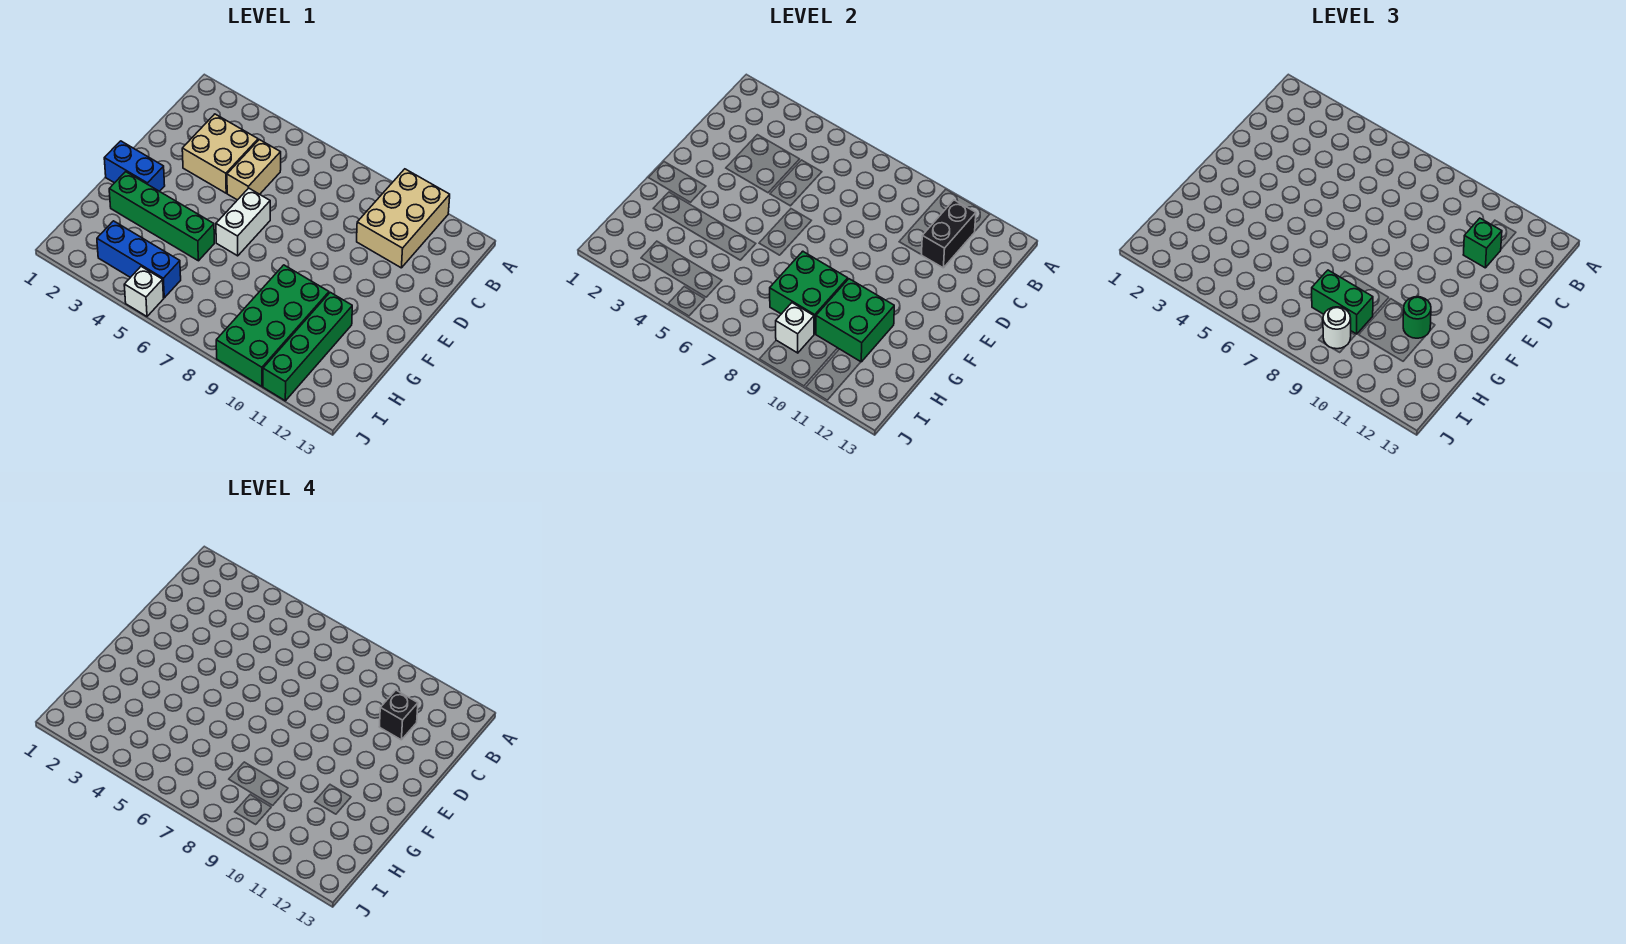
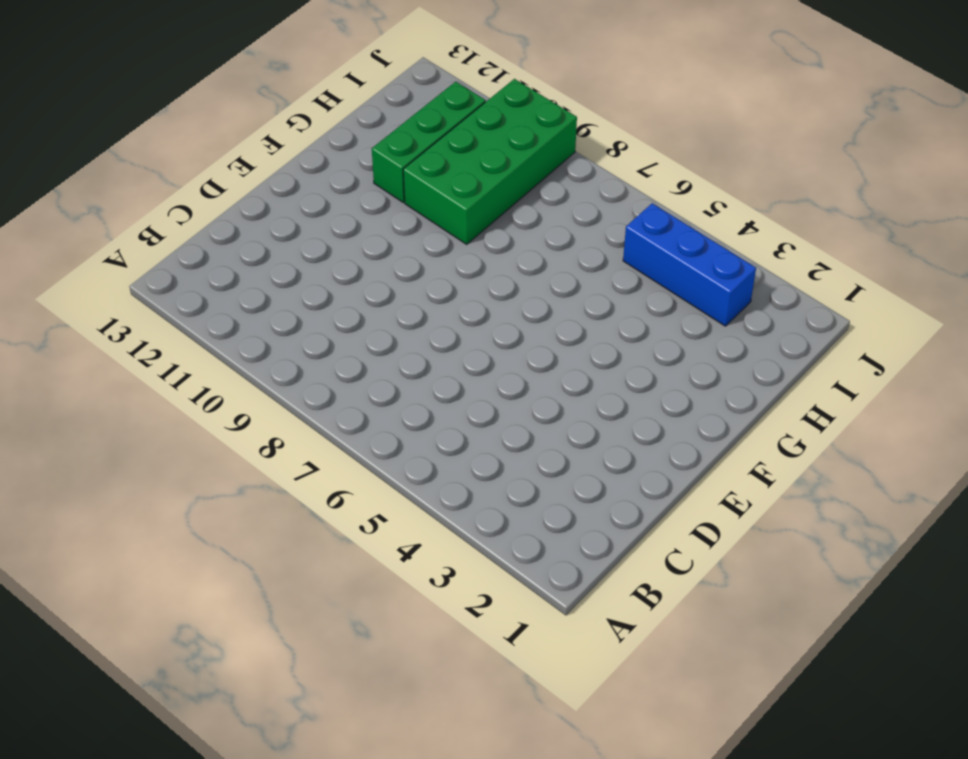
green brick G11:I11 level 1 -> green brick G11:J11 level 1
none -> tan brick A10:C11 level 1
none -> tan brick C3:D4 level 1
none -> tan brick C5:D5 level 1

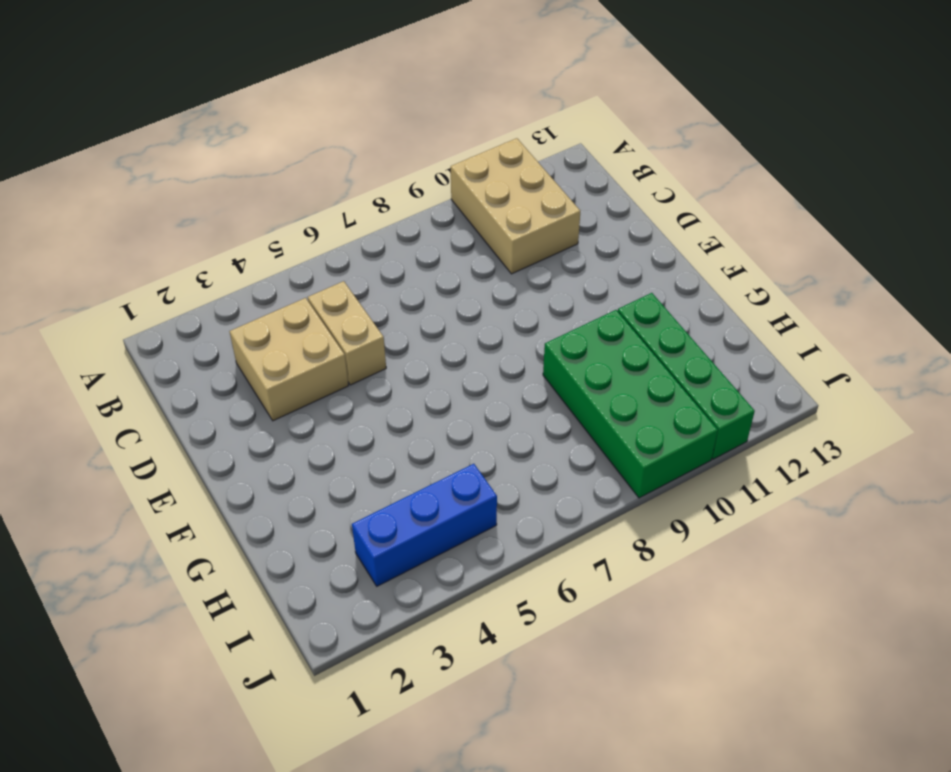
none -> white brick E6:F6 level 1
none -> blue brick F1:F2 level 1
none -> green brick G2:G5 level 1

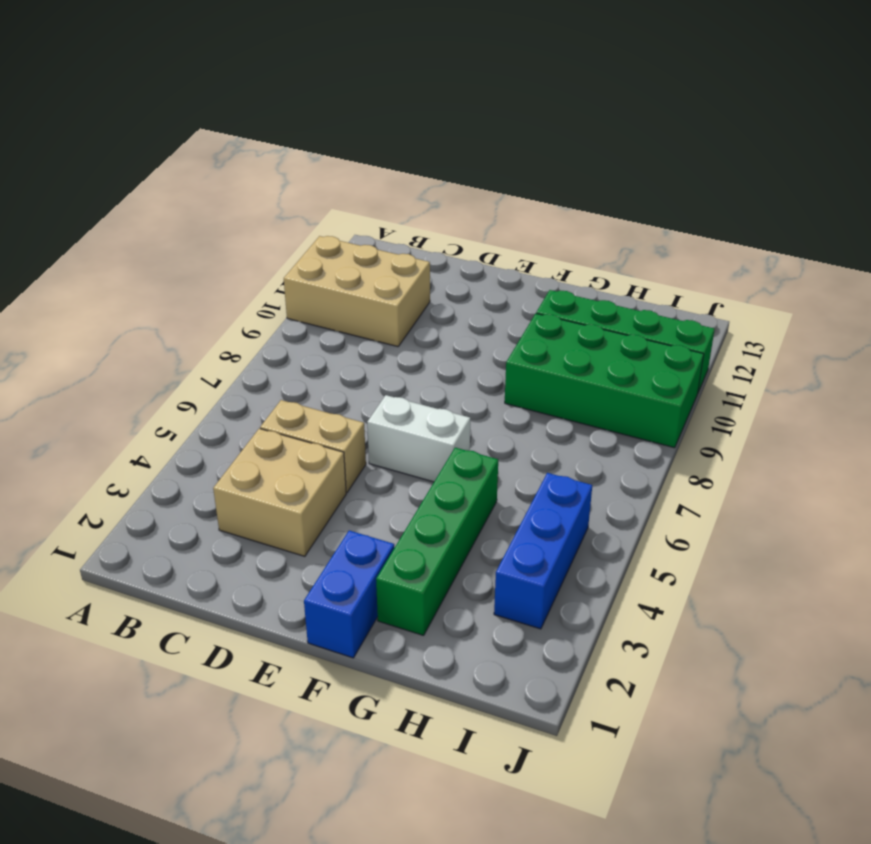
none -> white brick J5 level 1
none -> black brick B11:C11 level 2
none -> green brick G8:H9 level 2

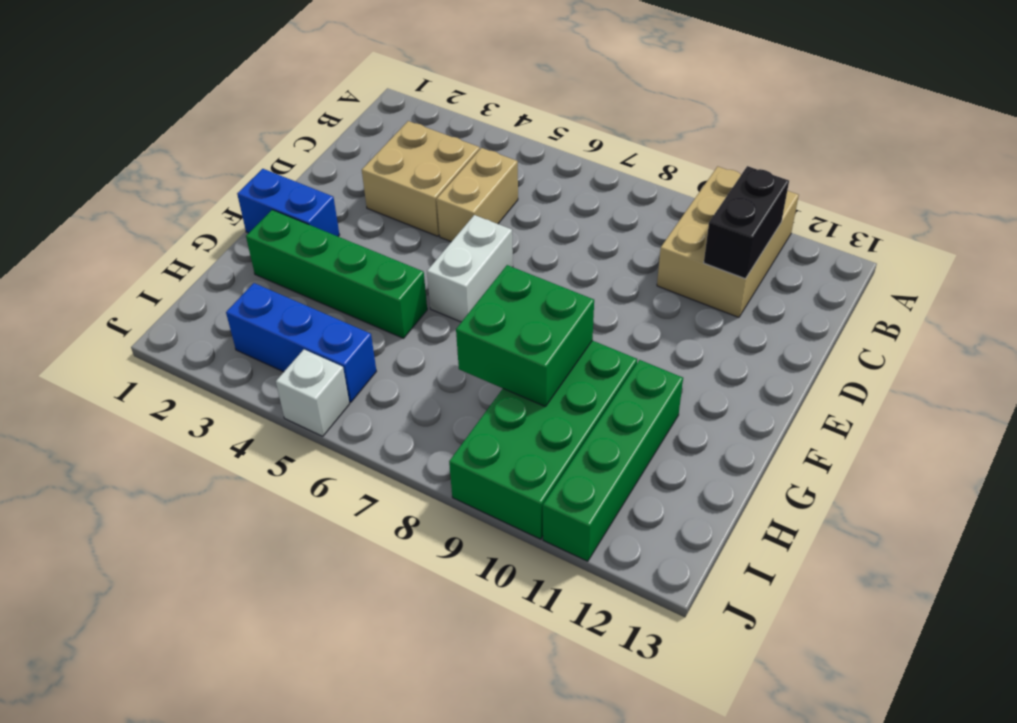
none -> green brick G10:H11 level 2
none -> white brick I9 level 2
none -> green brick C11 level 3

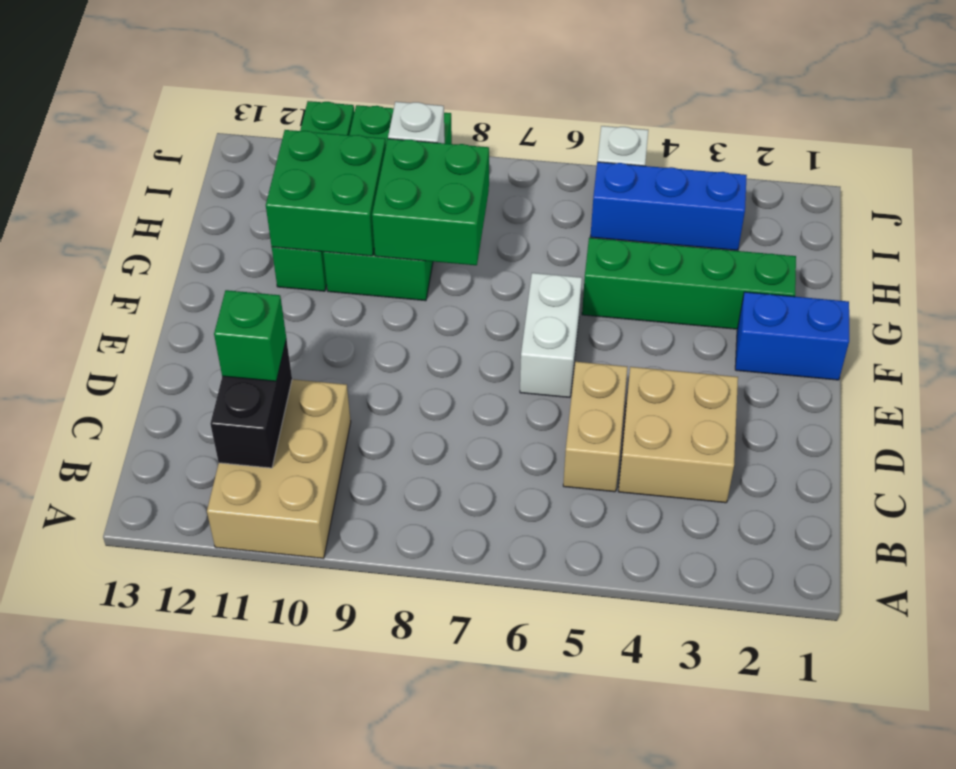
none -> green round brick G11 level 3
none -> green brick H8:H9 level 3
none -> white round brick I9 level 3

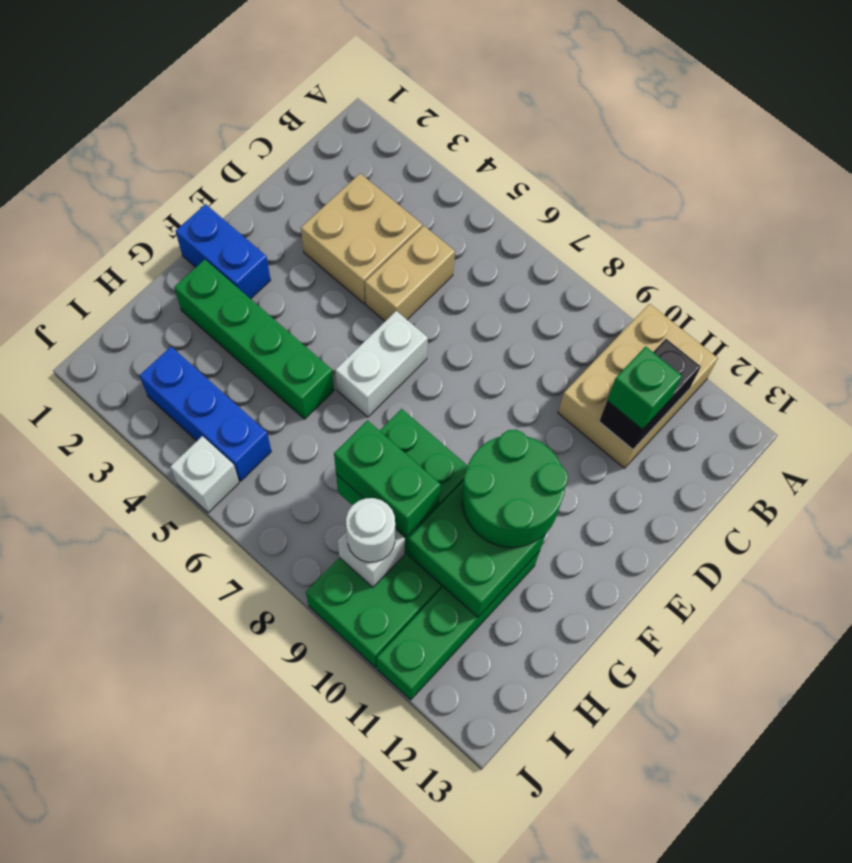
green round brick F10:G11 level 3 -> green round brick G11 level 3
none -> black brick C11 level 4

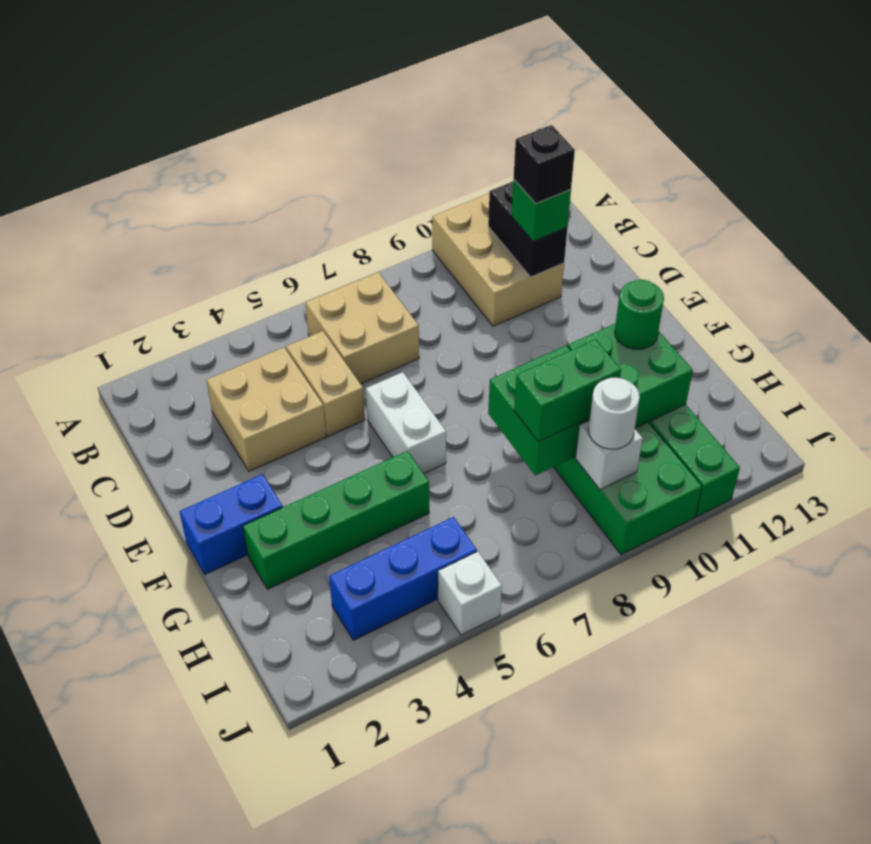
tan brick B6:C7 level 1 -> none

